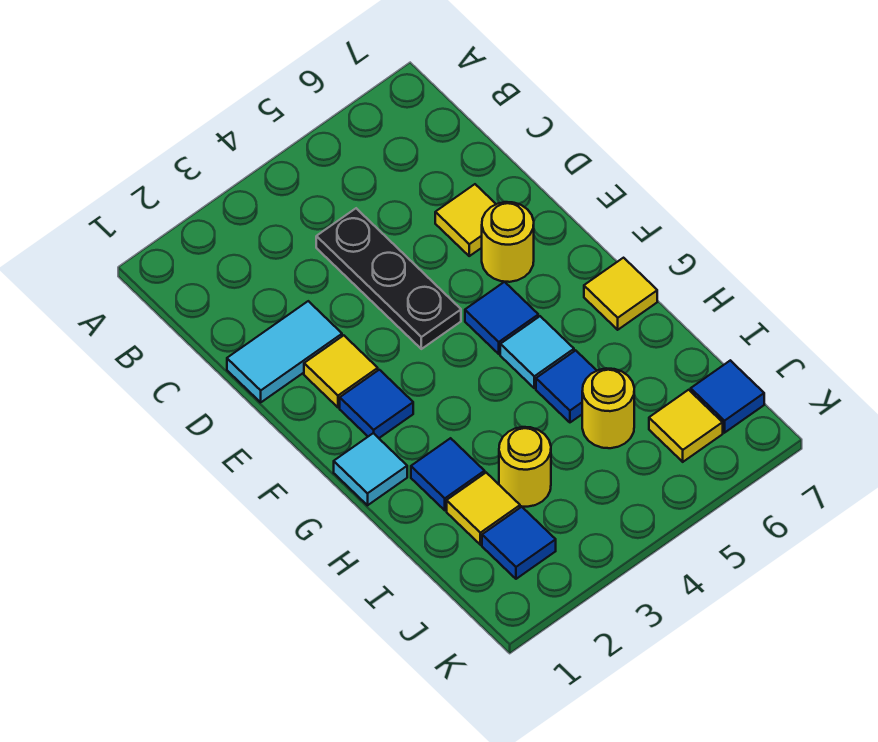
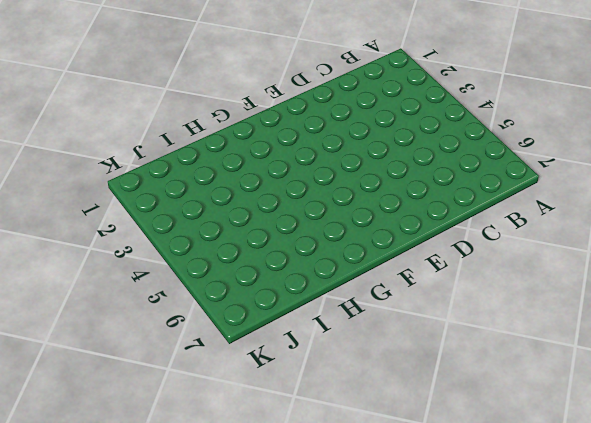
none -> black plate C4:E4 level 1
none -> cyan tile D1:D2 level 1
none -> yellow tile D6 level 1

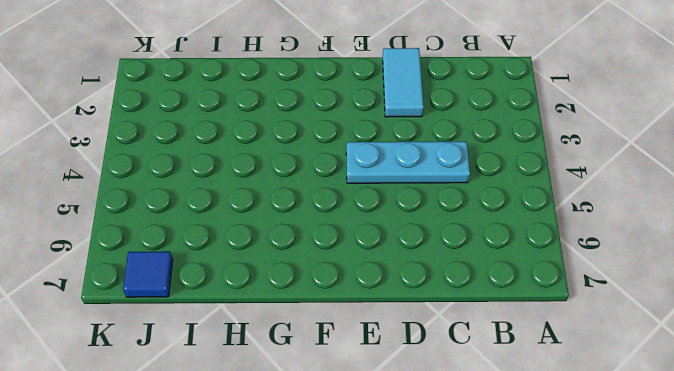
cyan plate C4:E4 level 1 -> black plate C4:E4 level 1
none -> yellow tile D6 level 1
none -> yellow tile E2 level 1
none -> yellow round brick E6 level 1

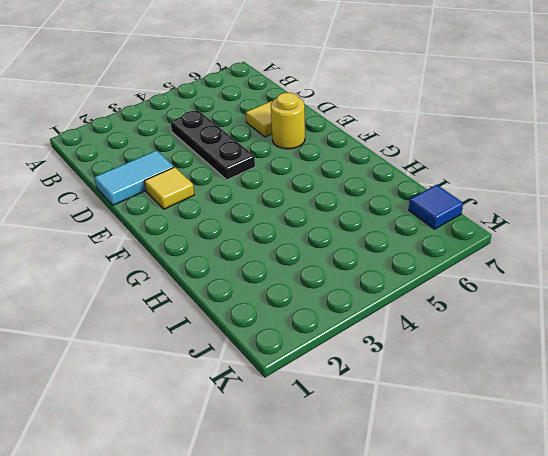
none -> blue tile F2 level 1
none -> blue tile F5 level 1
none -> cyan tile G1 level 1

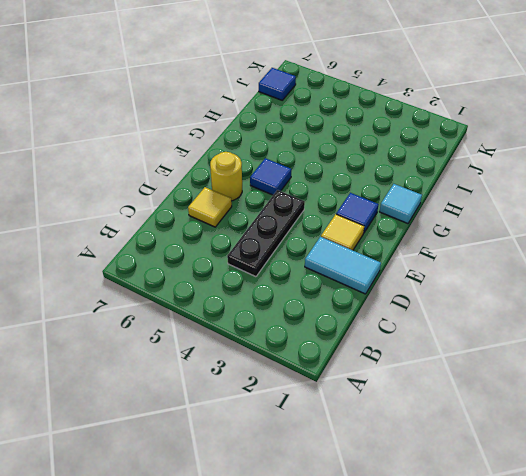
none -> cyan tile G5 level 1
none -> yellow tile G7 level 1
none -> blue tile H2 level 1

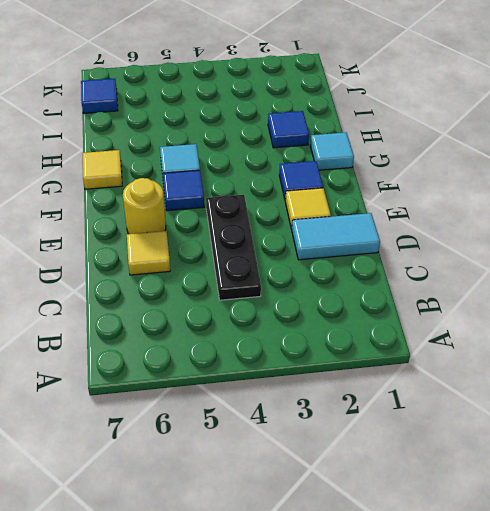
none -> blue tile H5 level 1
none -> yellow tile I2 level 1
none -> yellow round brick I3 level 1

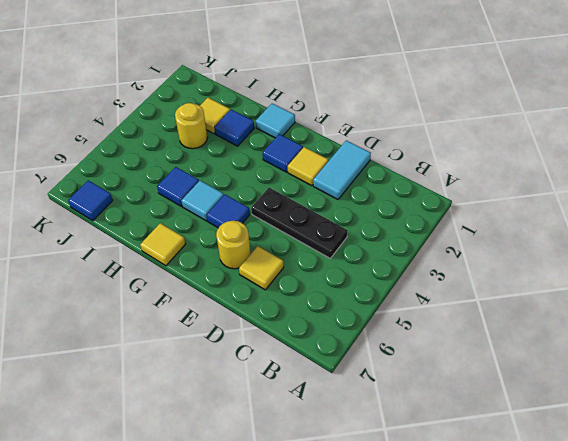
none -> yellow round brick I5 level 1
none -> blue tile J2 level 1
none -> yellow tile J6 level 1

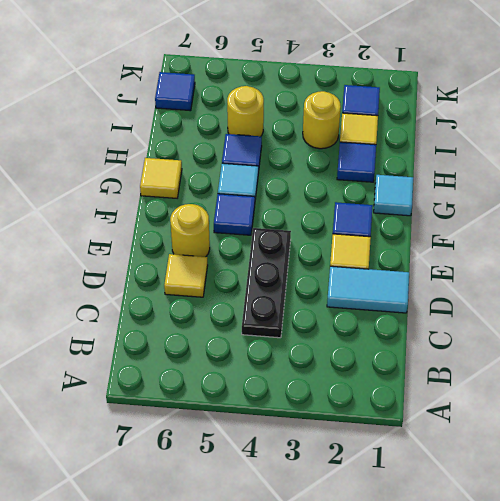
none -> yellow tile J6 level 1

